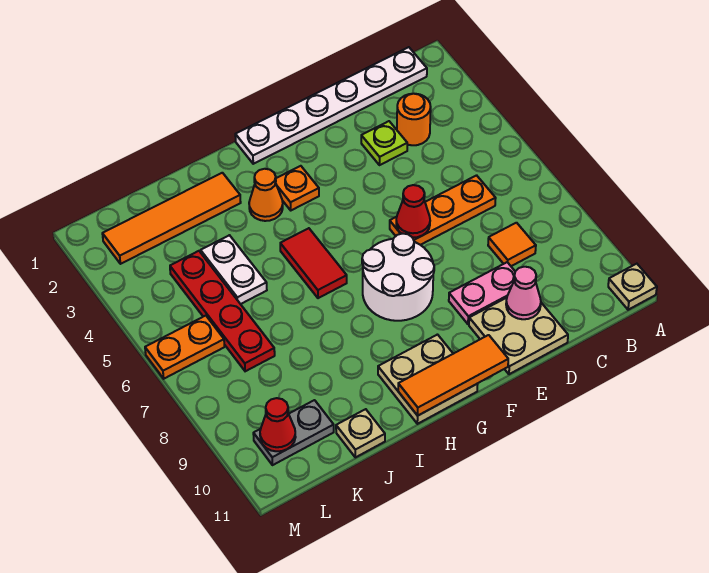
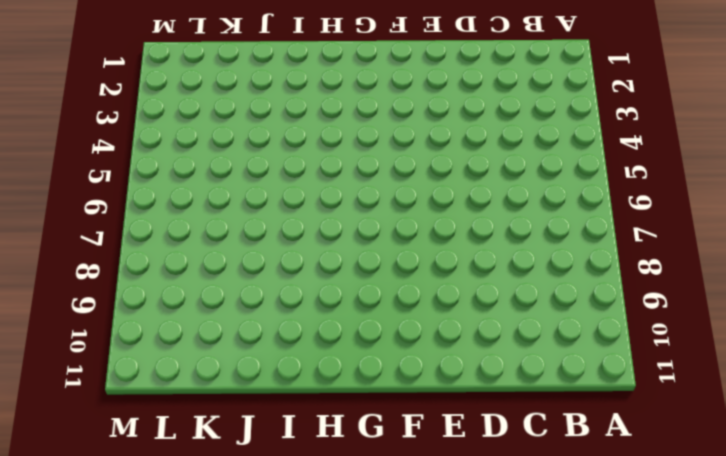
none -> tan plate A11 level 1
none -> white plate B1:G1 level 1
none -> orange round brick C3 level 1

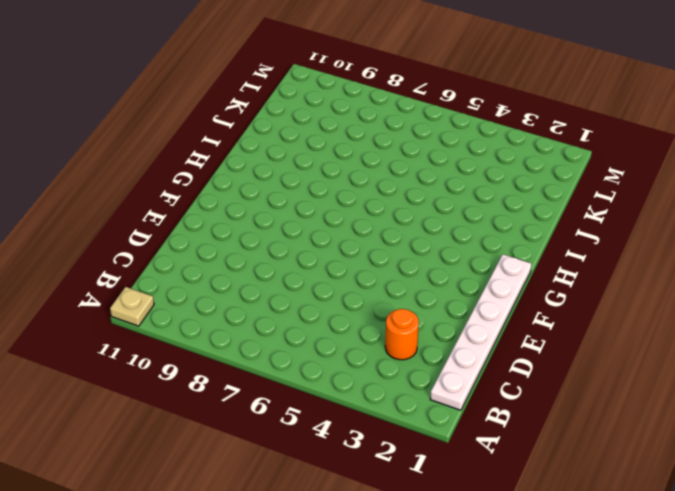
none -> orange plate C6:E6 level 1
none -> orange tile C8 level 1
none -> lime plate D3 level 1

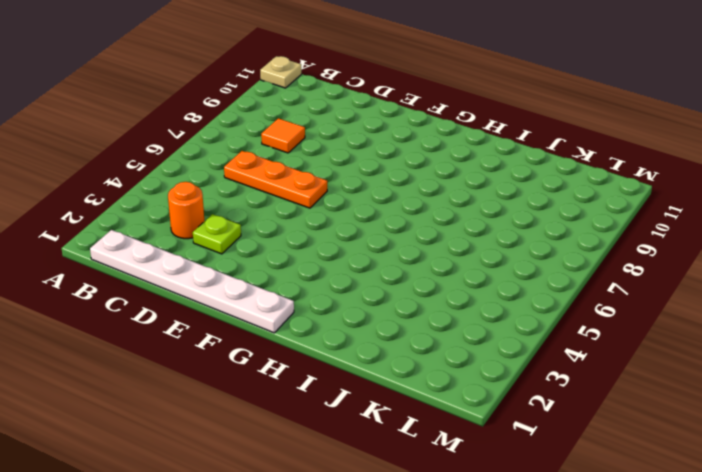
none -> pink plate D9:E9 level 1
none -> tan plate D10:E11 level 1
none -> white round brick F7:G8 level 1

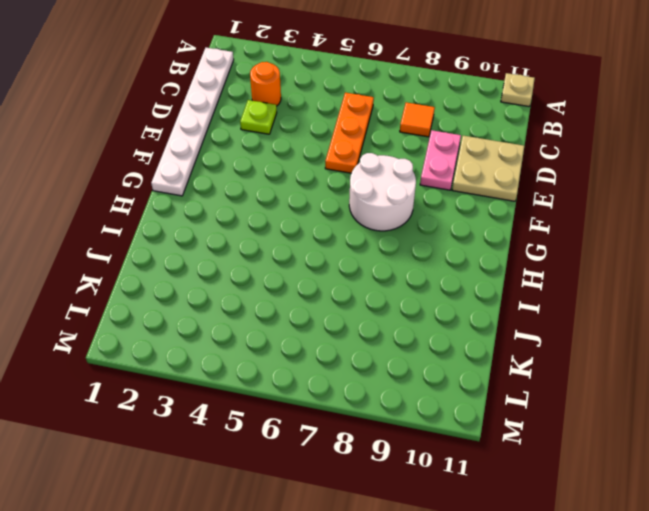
none -> orange plate G3 level 1
none -> tan plate G10:H11 level 1
none -> orange cone H3 level 1

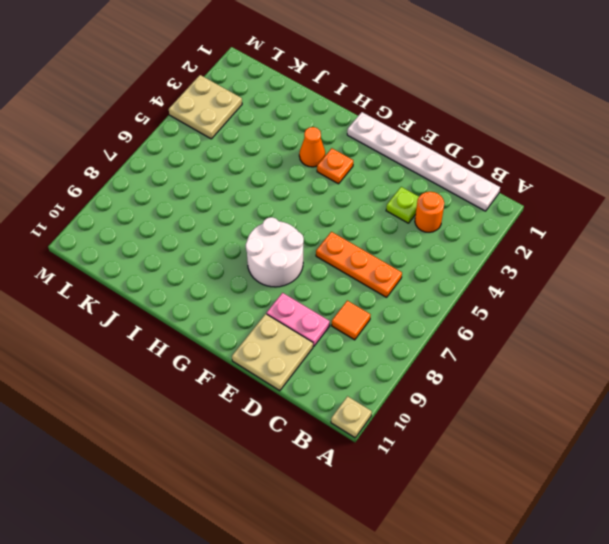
tan plate L3:M4 level 1 -> tan plate G10:H11 level 1
none -> red tile H5:H6 level 1
none -> orange tile I2:L2 level 1
none -> white plate J4:J5 level 1

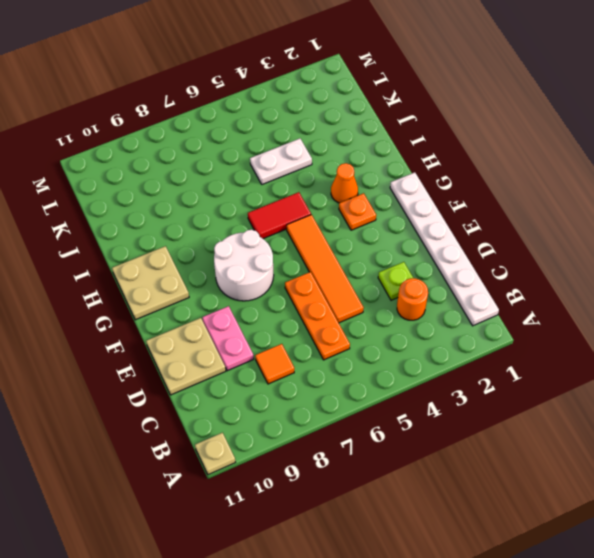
orange tile D5:G5 level 1 -> orange tile I2:L2 level 1
none -> tan plate J11 level 1
none -> red plate K4:K7 level 1
none -> grey plate K10:L10 level 1

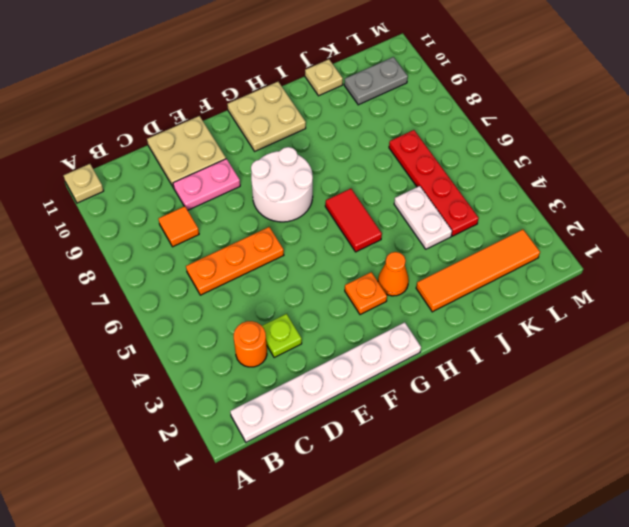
none -> orange plate L6:M6 level 1
none -> pink cone D10 level 2
none -> red cone E6 level 2

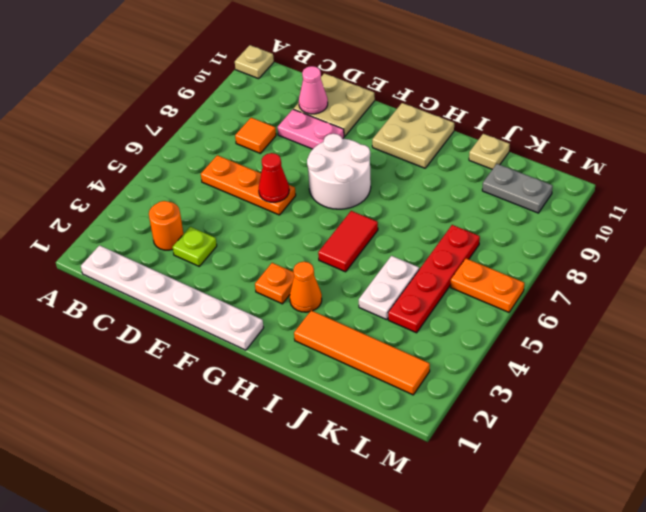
none -> orange tile F11:H11 level 2
none -> red cone L10 level 2

